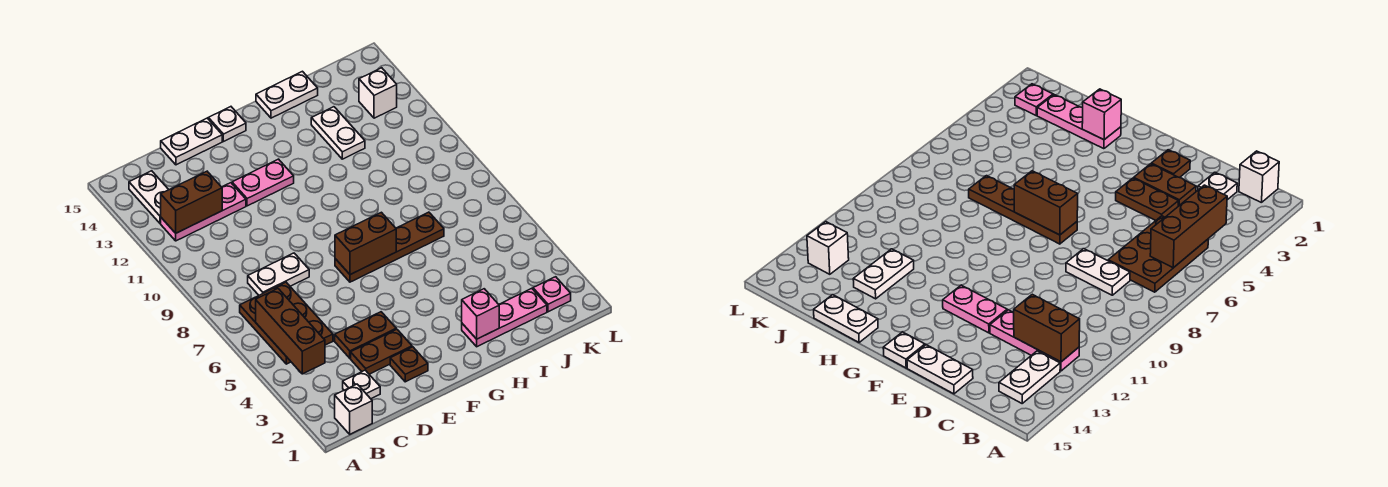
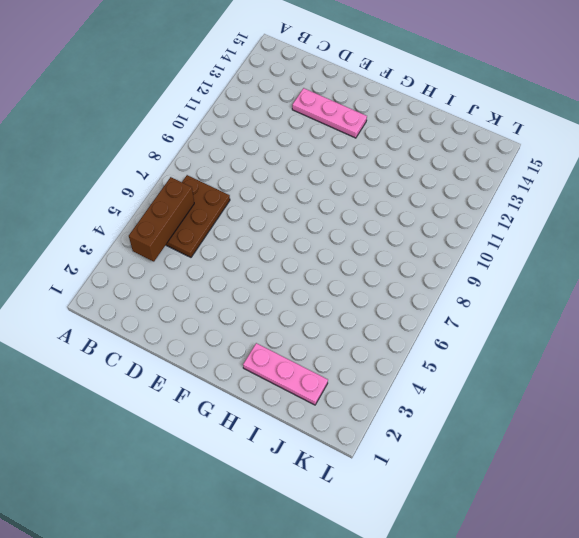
pink plate D13:F13 level 1 -> pink plate B12:D12 level 1
none -> white brick B1 level 1
none -> white plate B13:B14 level 1
none -> white plate C2 level 1

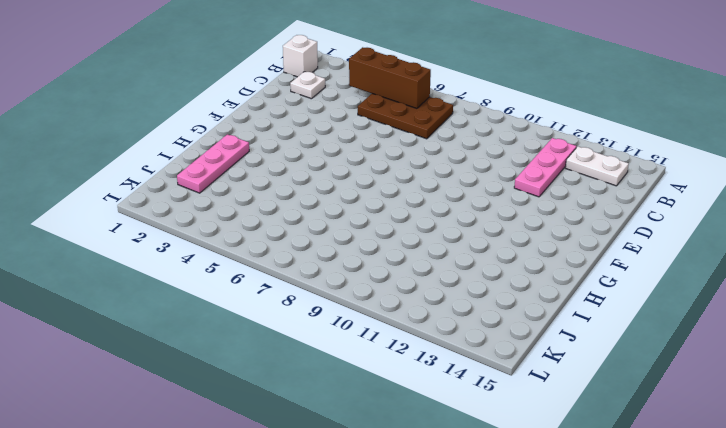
none -> white plate C8:D8 level 1
none -> brown plate D3:E3 level 1
none -> brown plate D4:E4 level 1

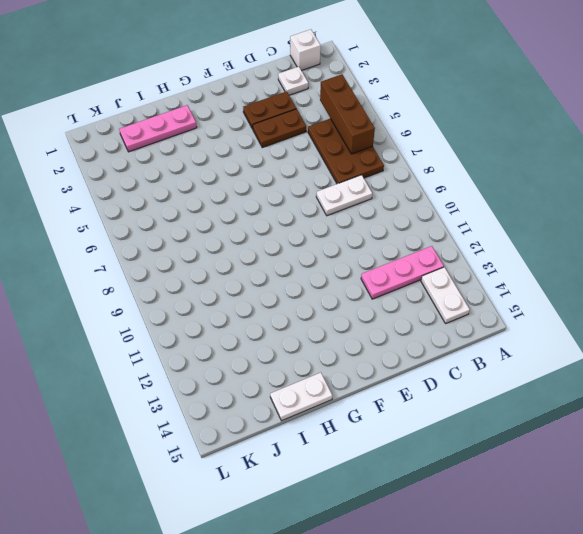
none -> white plate D15:E15 level 1
none -> brown plate E2 level 1
none -> pink plate E12:F12 level 1

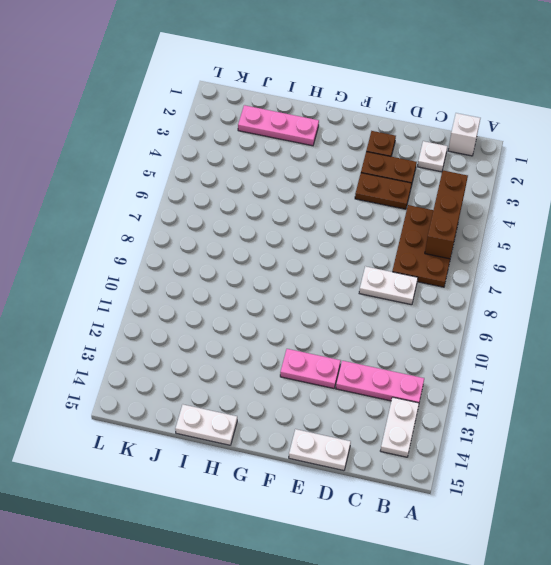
none -> brown plate F7:I7 level 1
none -> white plate F15 level 1
none -> white plate I12:I13 level 1

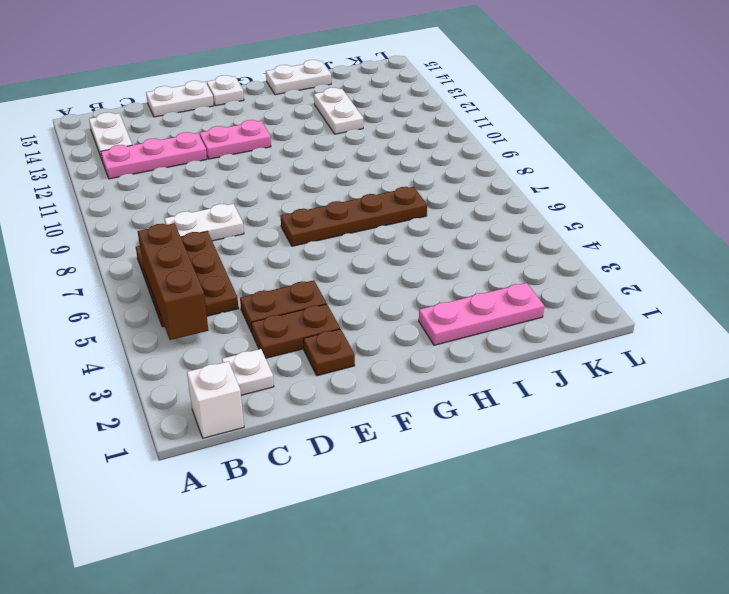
none -> pink plate K2 level 1
none -> white brick K13 level 1
none -> brown brick B12:C12 level 2

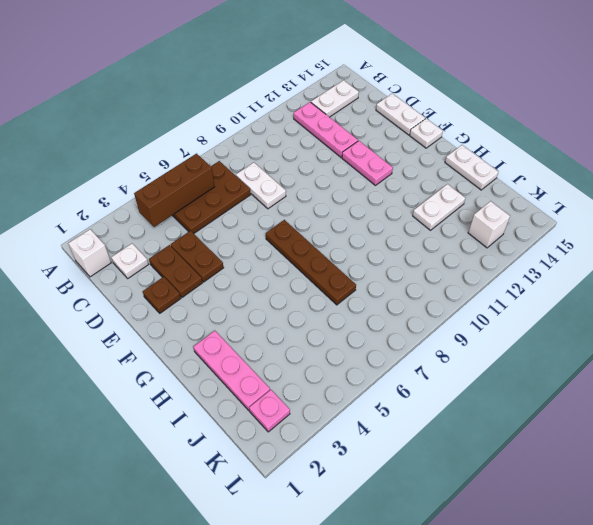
none -> brown brick B12:C12 level 2
none -> brown brick F7:G7 level 2
none -> pink brick H2 level 2

